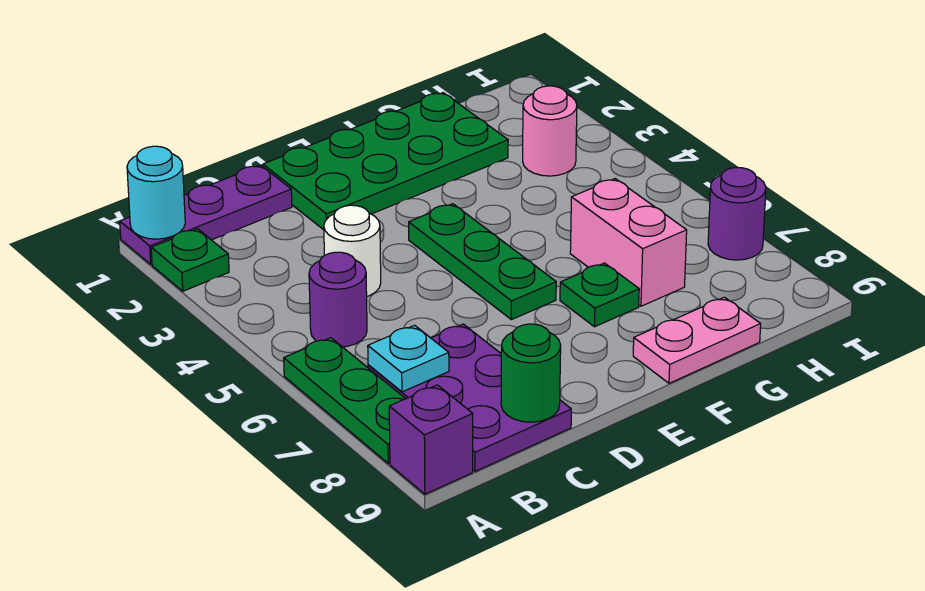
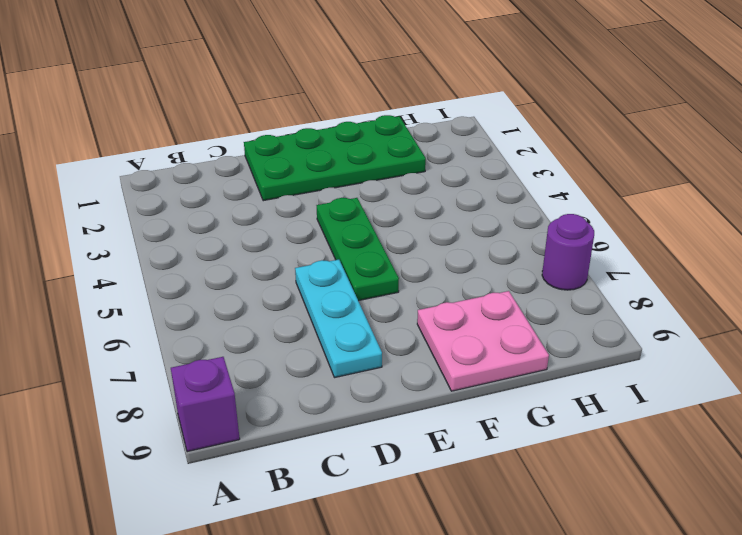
cyan plate D6:D8 level 1 -> none
pink plate F8:G9 level 1 -> pink plate F9:G9 level 1
none -> purple plate A1:C1 level 1
none -> green plate A2 level 1
none -> green plate A6:A8 level 1

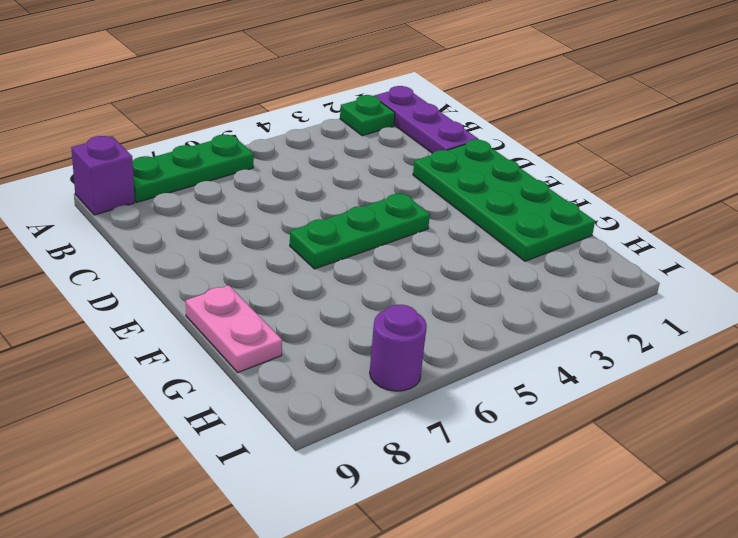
none -> purple round brick B5 level 1
none -> purple plate B7:C9 level 1
none -> white round brick C4 level 1

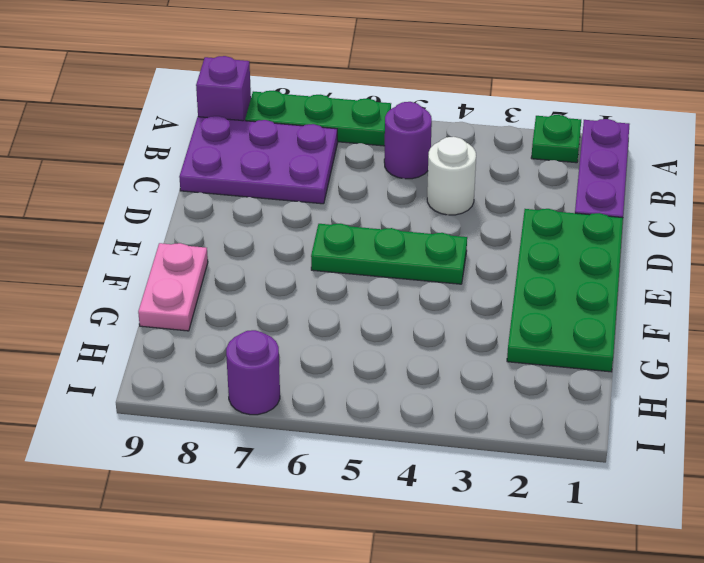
none -> green plate F7 level 1
none -> pink brick G6:G7 level 1
none -> pink round brick H3 level 1

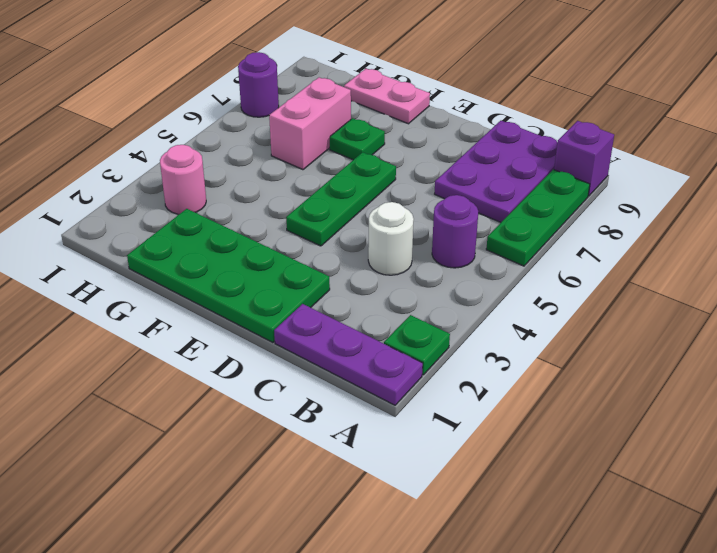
none -> cyan round brick A1 level 2
none -> cyan plate B7 level 2
none -> green round brick C9 level 2

